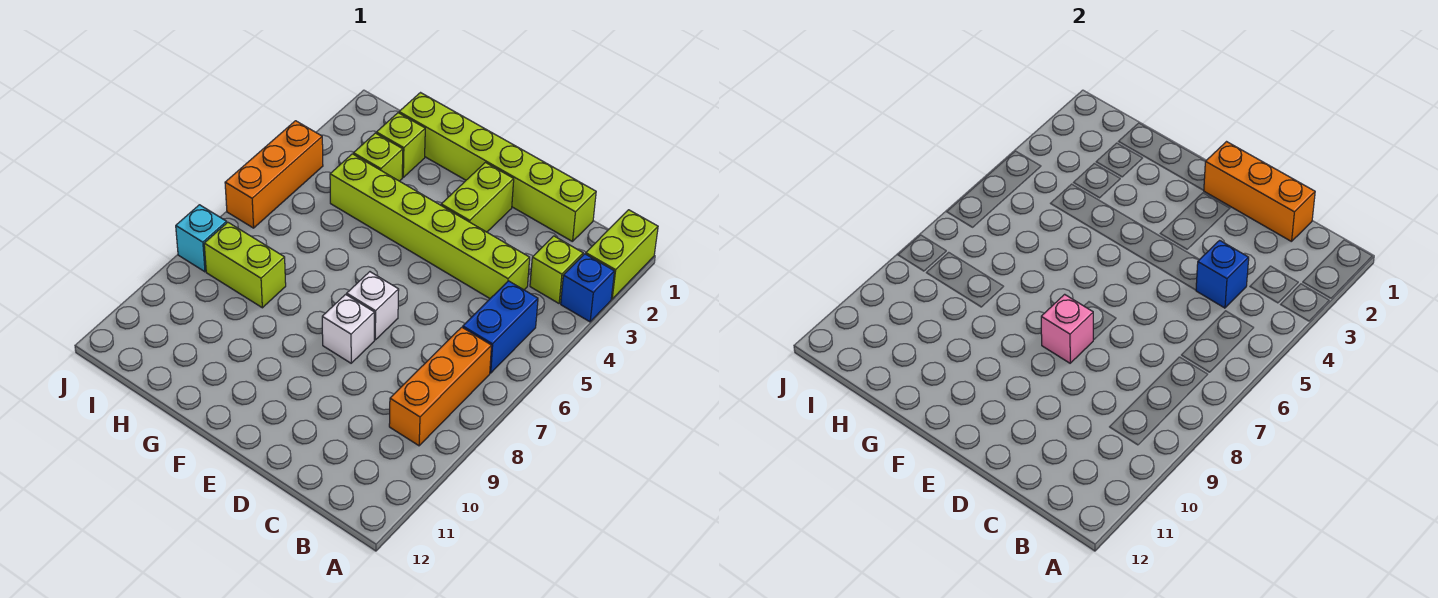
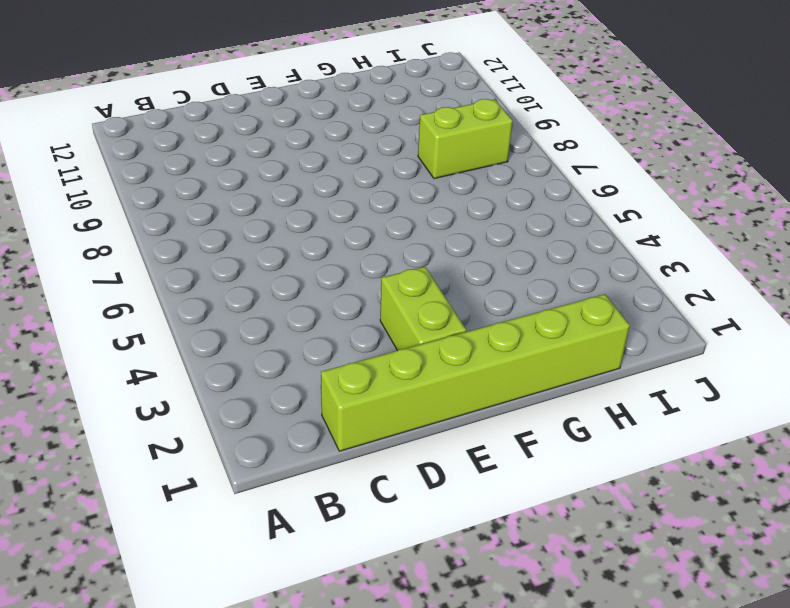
none -> lime brick A1:A2 level 1
none -> blue brick A3 level 1
none -> lime brick B3 level 1

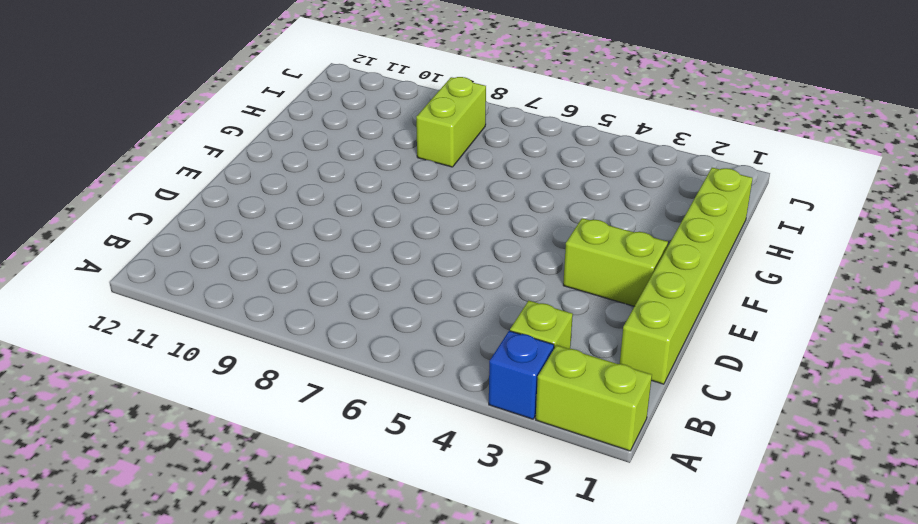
none -> blue brick B5:B6 level 1
none -> orange brick B7:B9 level 1
none -> lime brick C4:H4 level 1

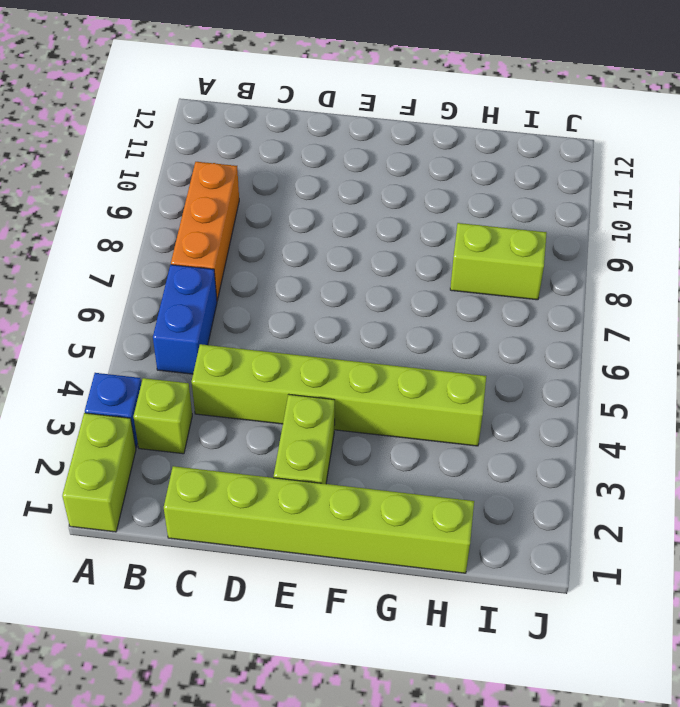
none -> white brick E7 level 1
none -> white brick E8 level 1
none -> lime brick H2 level 1

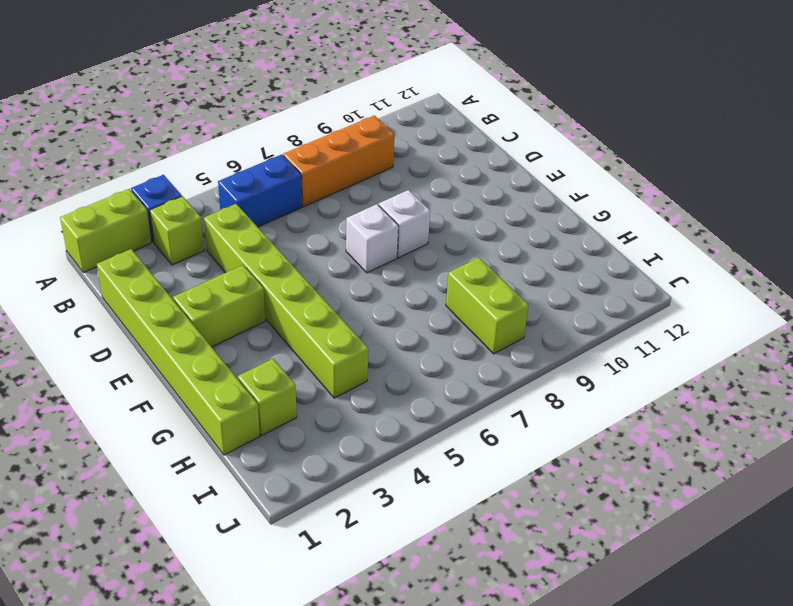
none -> lime brick H3 level 1
none -> orange brick J4:J6 level 1
none -> cyan brick J8 level 1

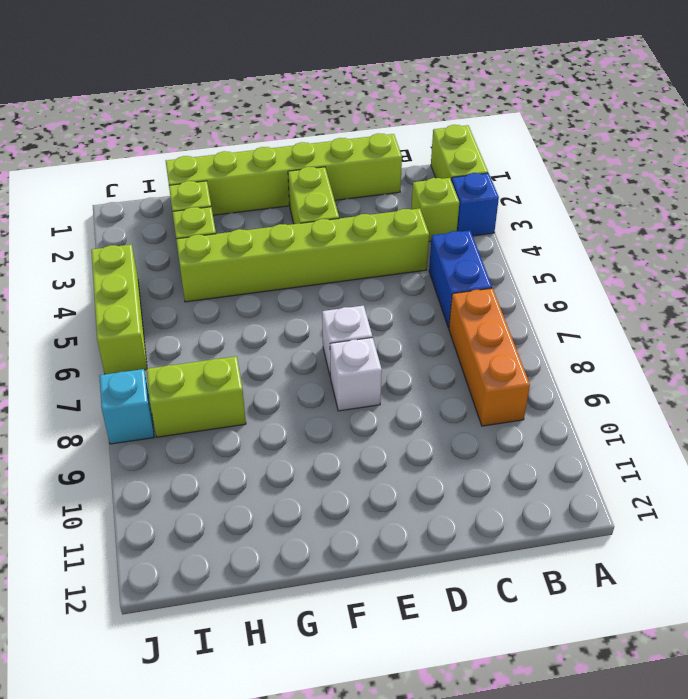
lime brick J4:J6 level 1 -> orange brick J4:J6 level 1
none -> orange brick C1:E1 level 2
none -> blue brick C4 level 2
none -> pink brick E8 level 2

